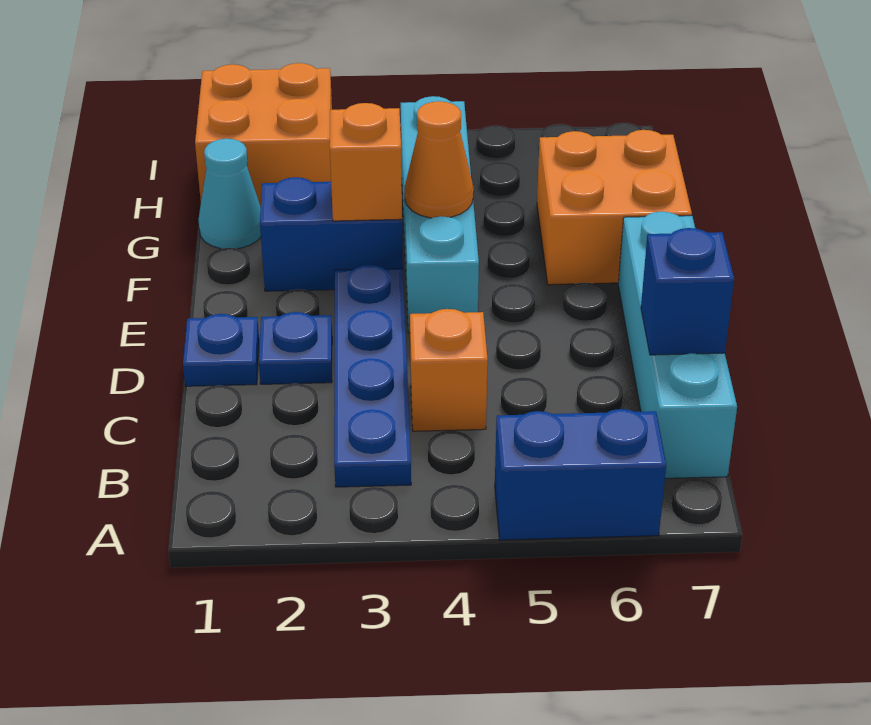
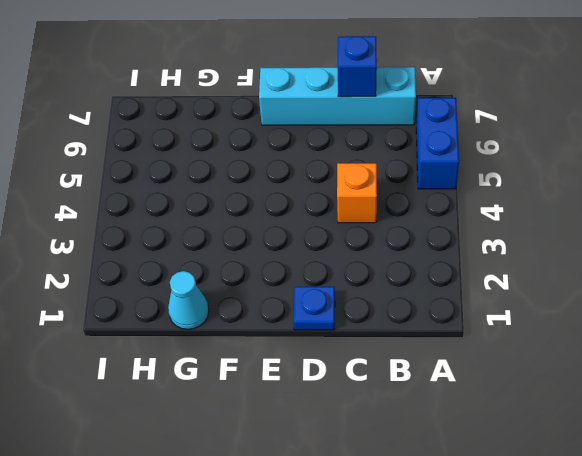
none -> blue plate B3:E3 level 1
none -> blue plate D2 level 1
none -> cyan brick E4:H4 level 1

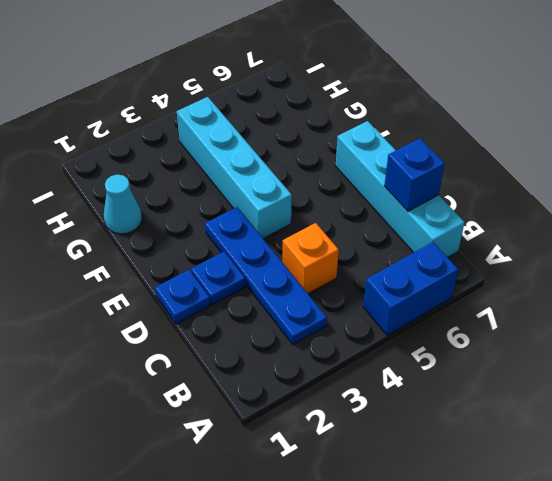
none -> blue brick F2:F3 level 1
none -> orange brick F6:G7 level 1
none -> orange brick H1:I2 level 1

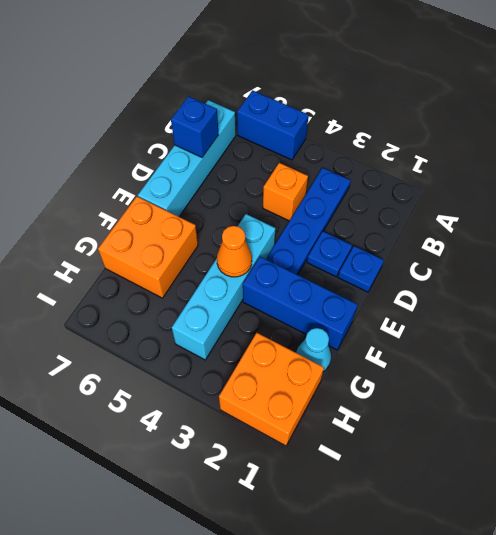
blue brick F1:F3 level 1 -> blue brick F2:F3 level 1
none -> orange brick F3 level 2

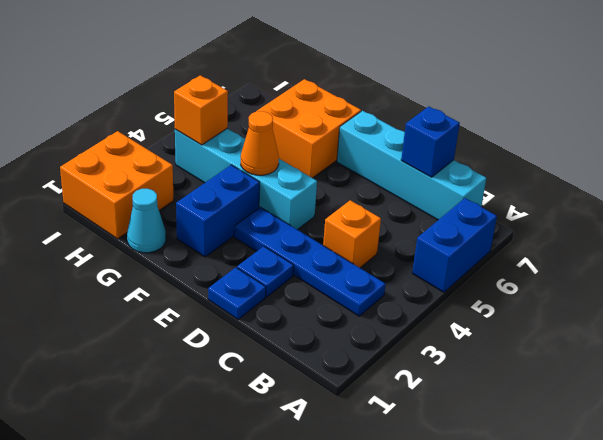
orange brick H4 level 2 -> orange brick F3 level 2

